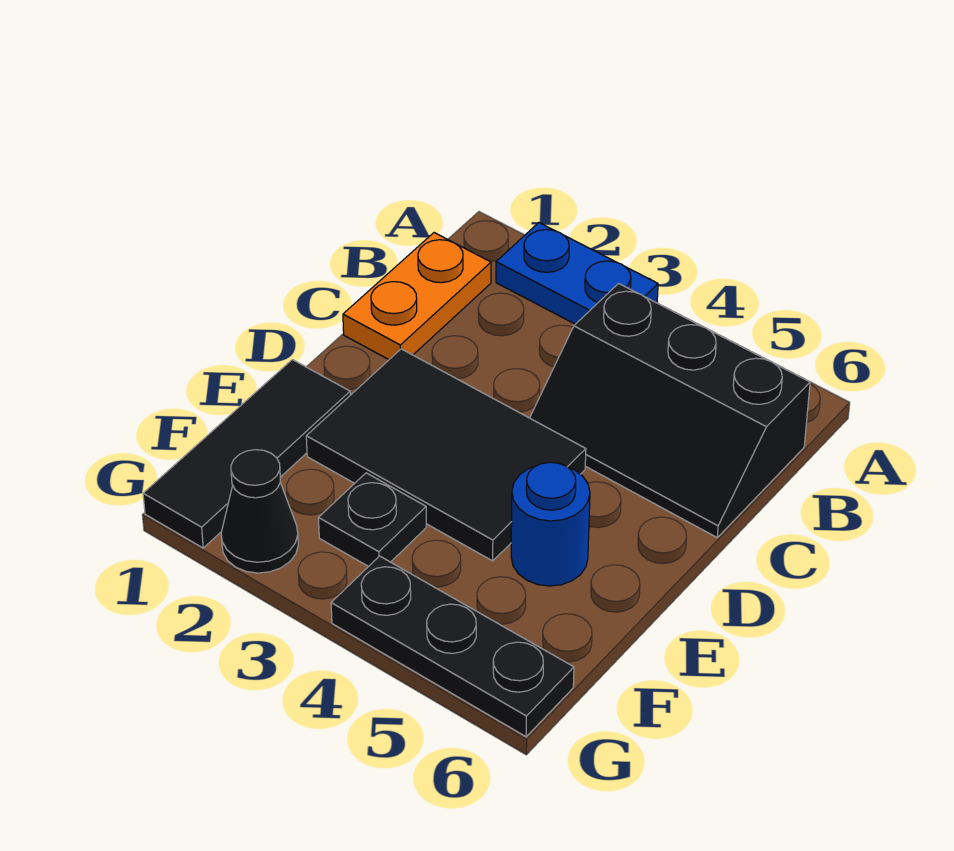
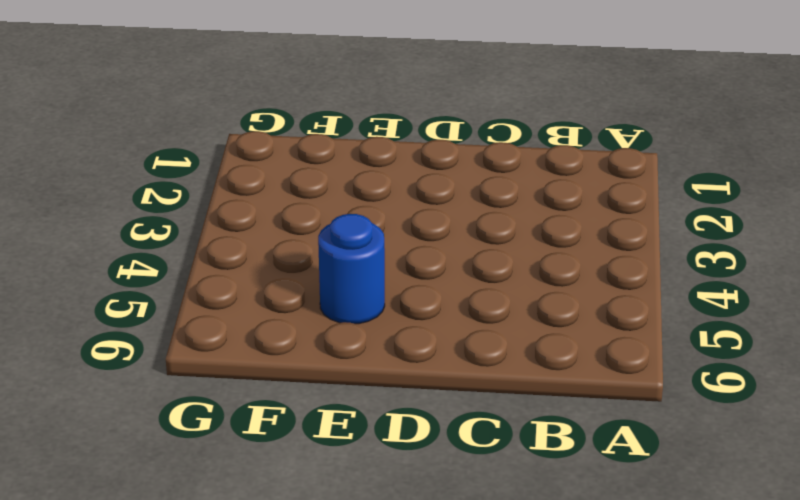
none -> blue plate A2:A3 level 1
none -> orange plate B1:C1 level 1

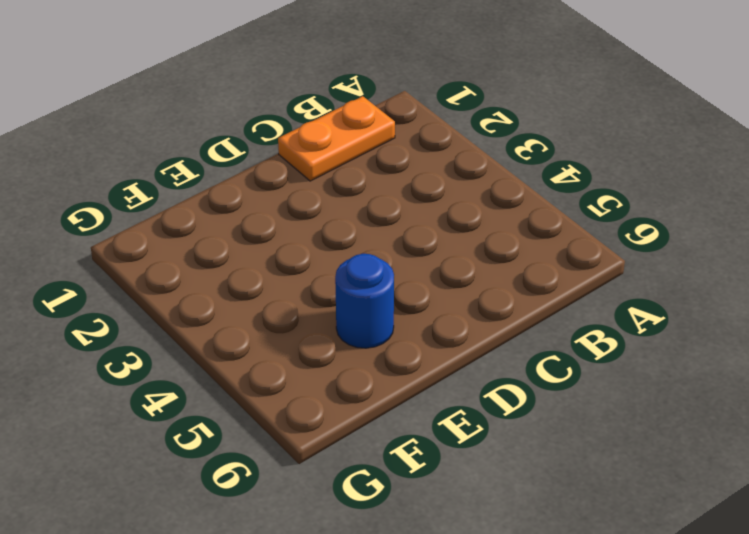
none -> blue plate A2:A3 level 1
none -> black slope B4:C6 level 1 top B

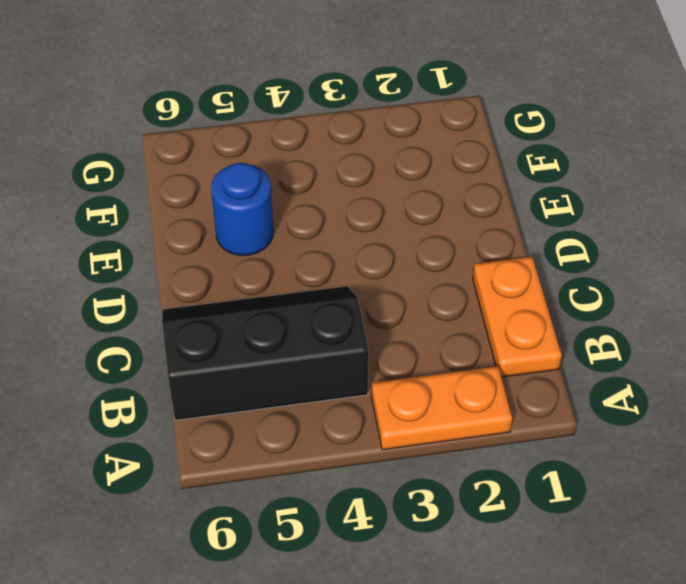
orange plate A2:A3 level 1 -> blue plate A2:A3 level 1
none -> black tile D2:E4 level 1
none -> black tile E1:G1 level 1

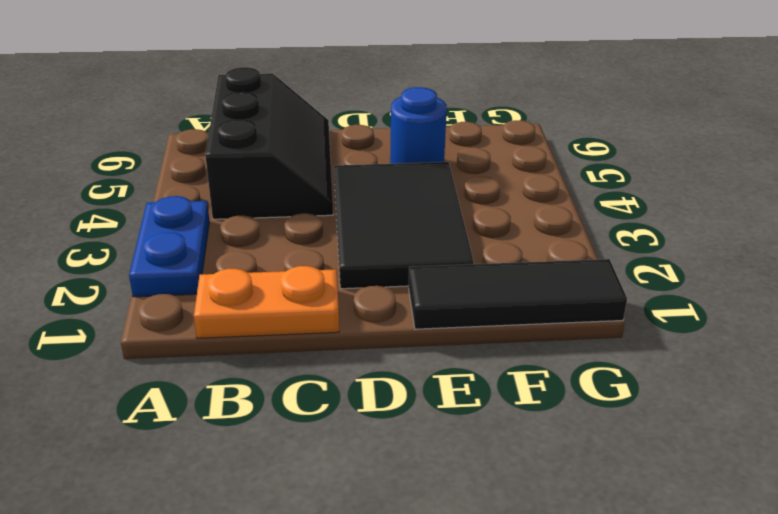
none -> black plate F3 level 1
none -> black cone G2 level 1

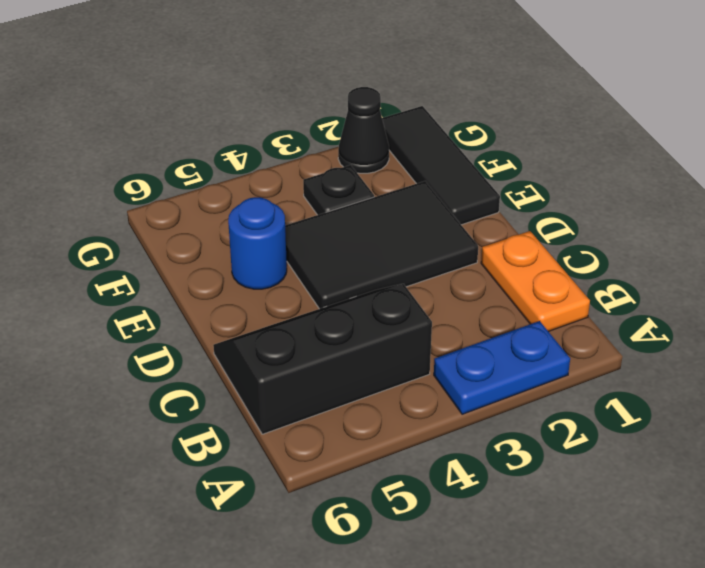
none -> black plate G4:G6 level 1

